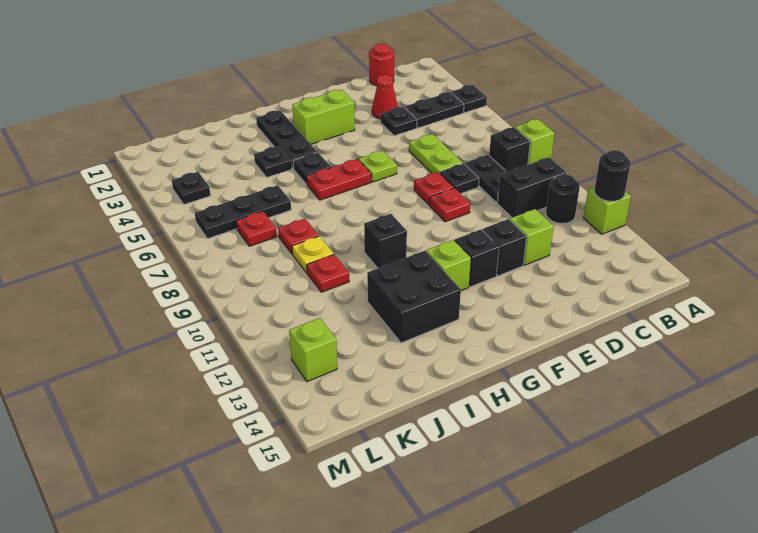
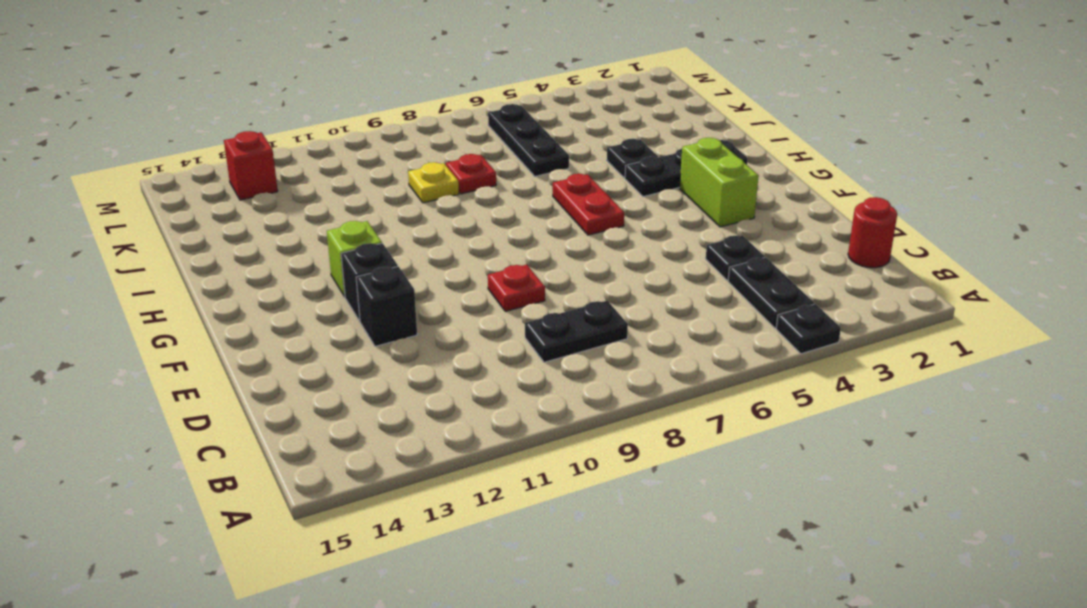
red brick L13 level 1 -> lime brick L13 level 1
none -> lime brick A8 level 1
none -> lime brick A12 level 1
none -> black brick B8 level 1
none -> black brick B10:C10 level 1

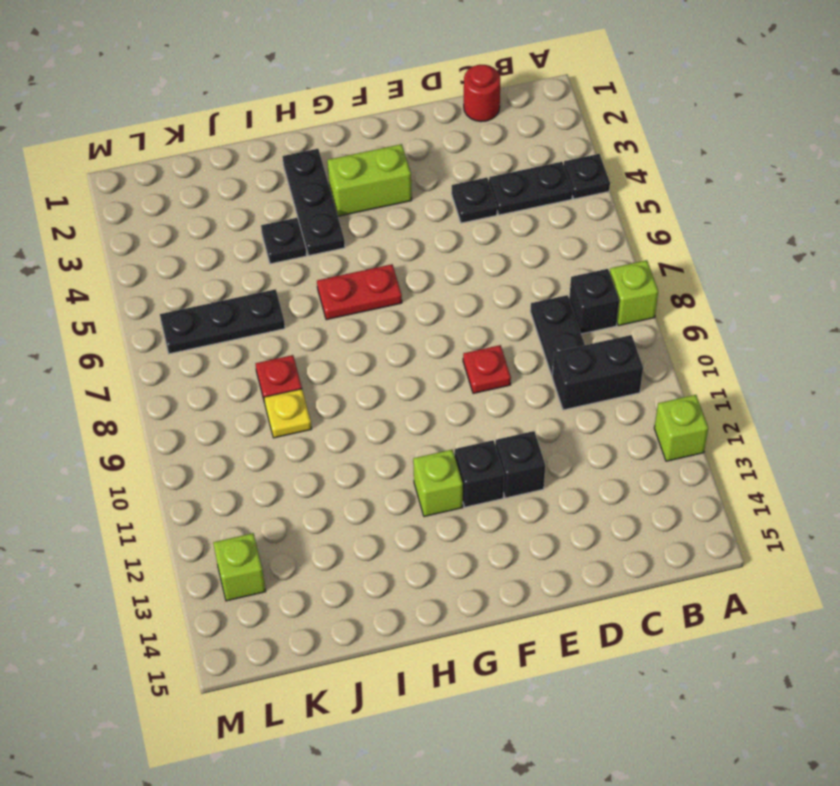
none -> black round brick B11 level 1
none -> red cone D3 level 1
none -> lime plate D6:D7 level 1
none -> black plate D8 level 1

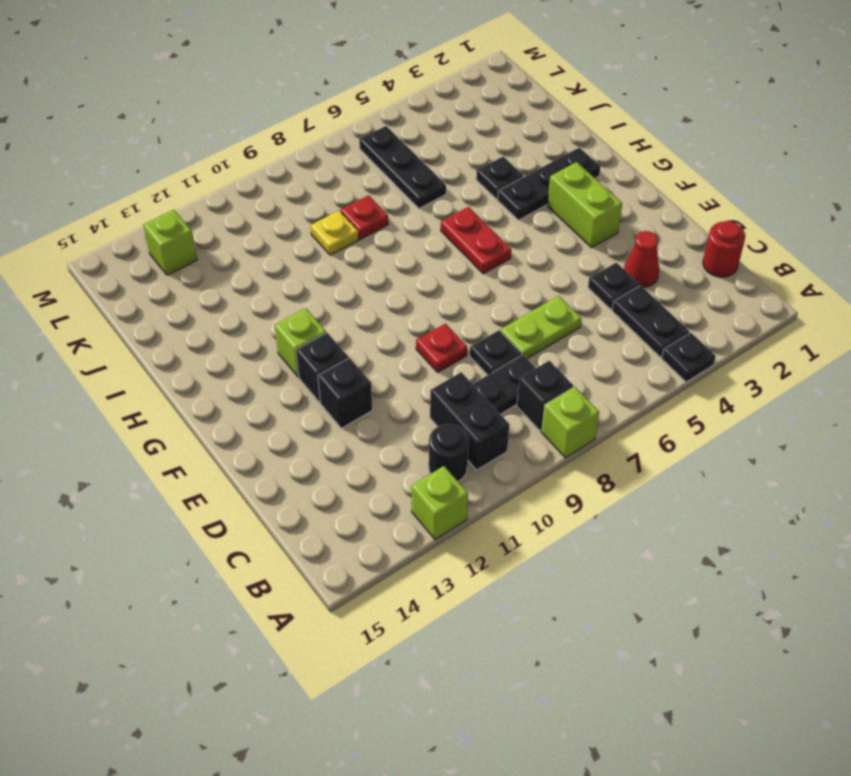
none -> lime brick D12 level 1
none -> red plate E8 level 1
none -> lime plate F6 level 1
none -> black plate H5 level 1

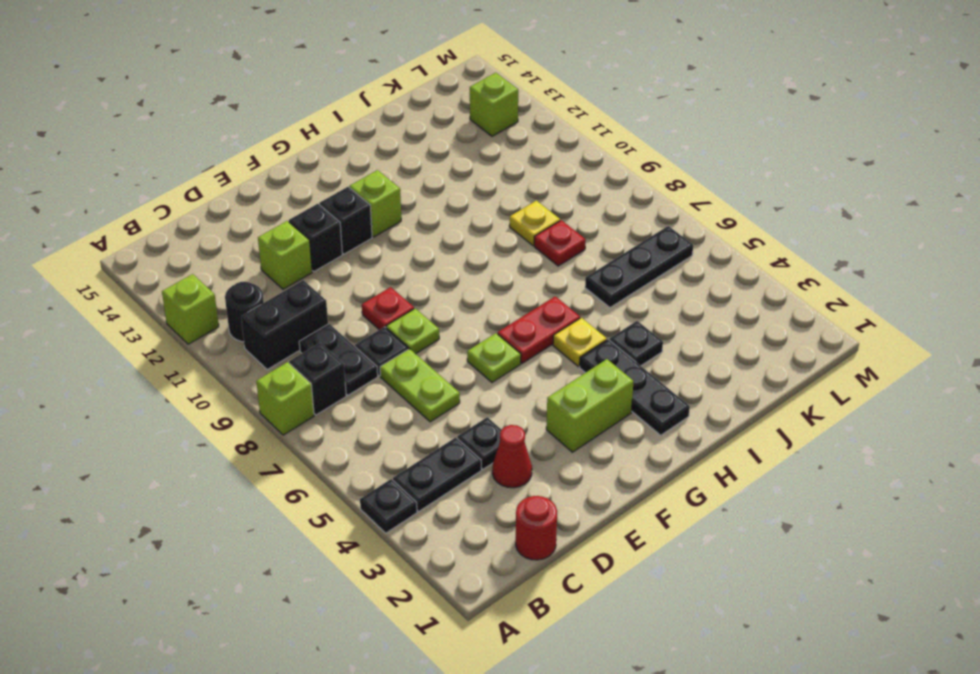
lime plate E8 level 1 -> red plate E8 level 1
yellow plate H5 level 1 -> black plate H5 level 1
none -> black brick H10 level 1
none -> black brick H12:I13 level 1
none -> red plate J10 level 1
none -> red plate K7 level 1

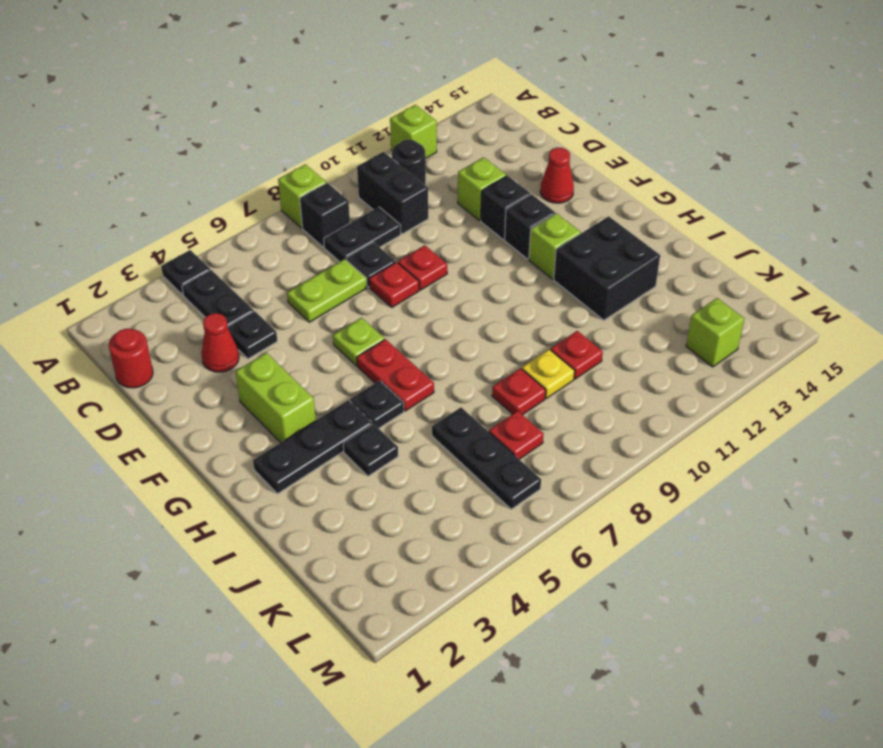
red cone E14 level 1 -> none
none -> black brick H10 level 1
none -> black plate L4 level 1
none -> black round brick A12 level 2

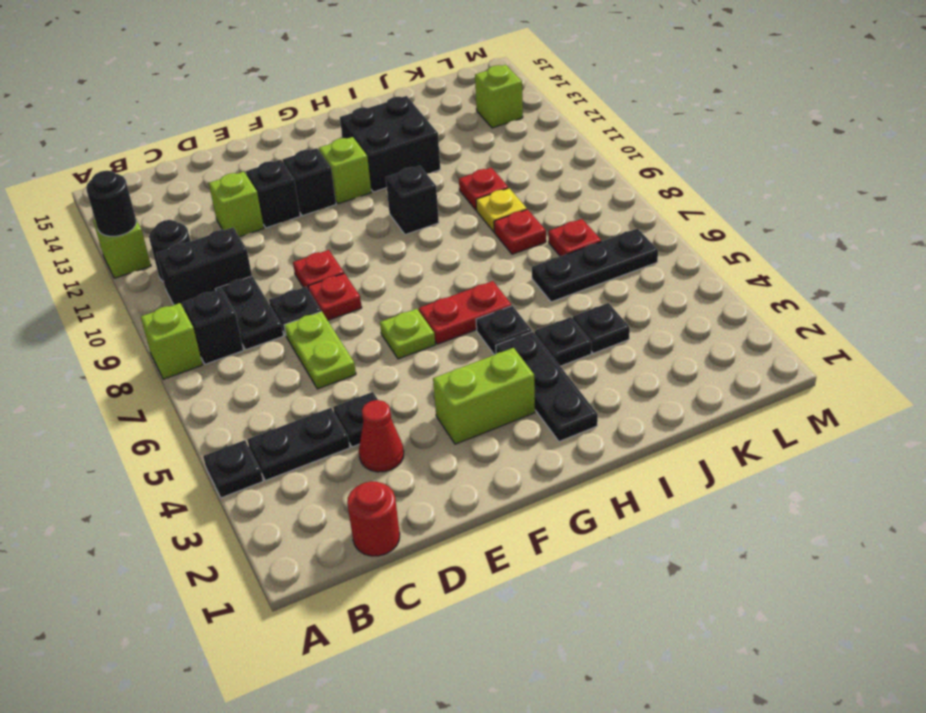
black plate J4 level 1 -> black plate L4 level 1

